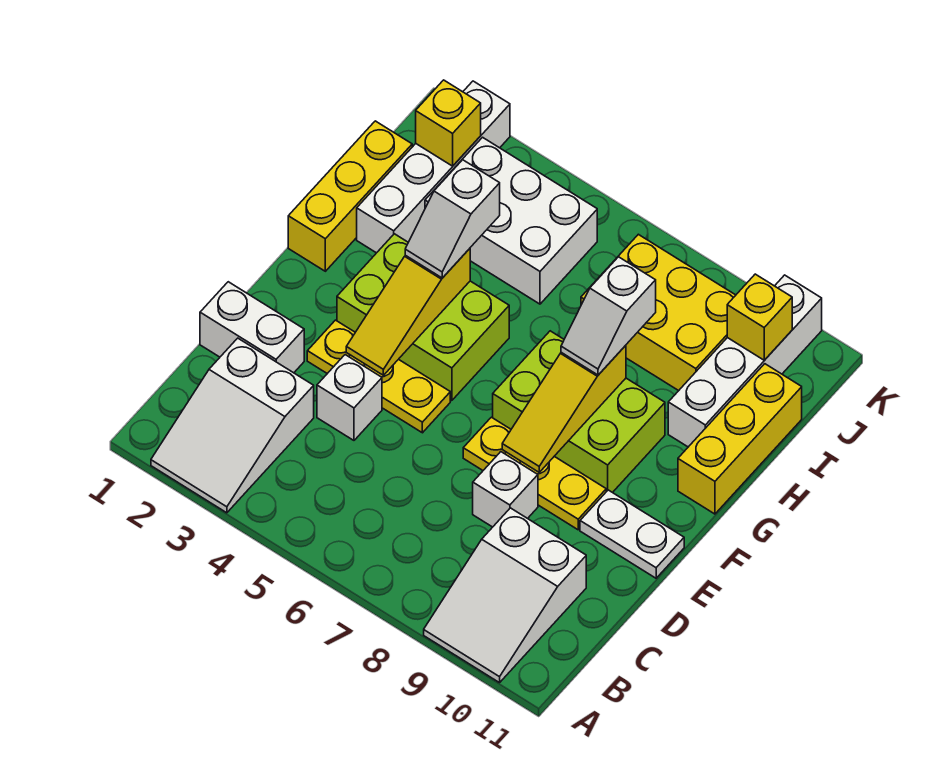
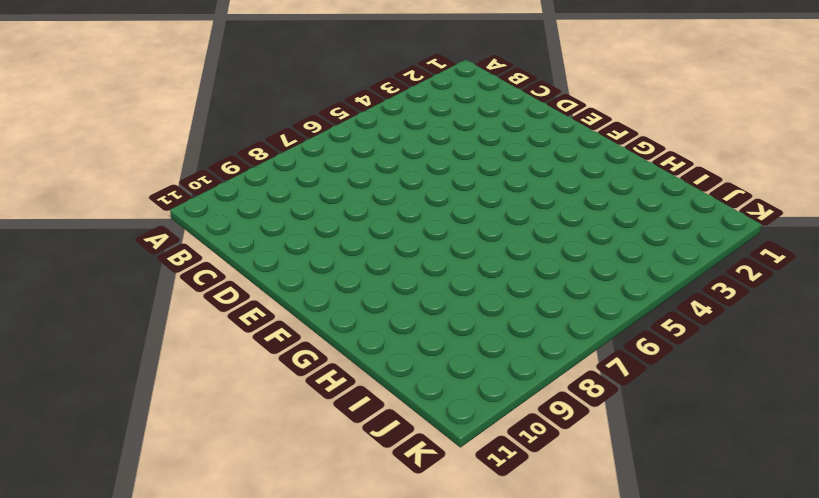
none -> white slope A2:C3 level 1 top C
none -> white slope A9:C10 level 1 top C
none -> white brick D1:D2 level 1

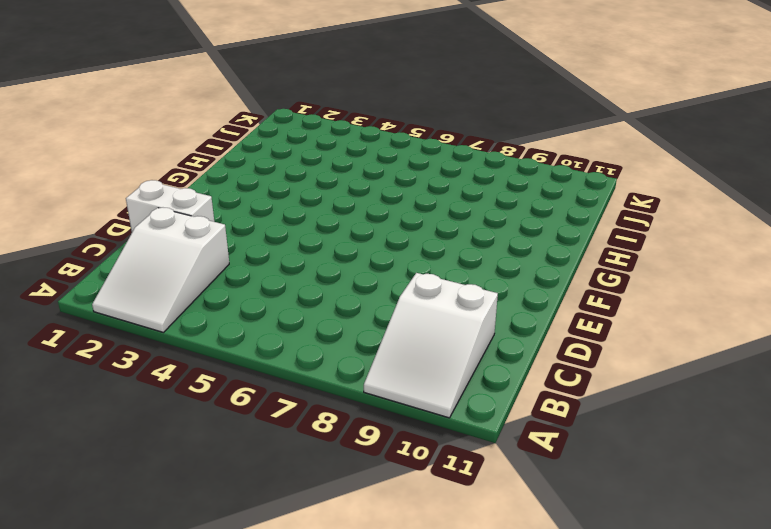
none -> white brick D4 level 1
none -> white brick D8 level 1
none -> yellow plate E3:E5 level 1

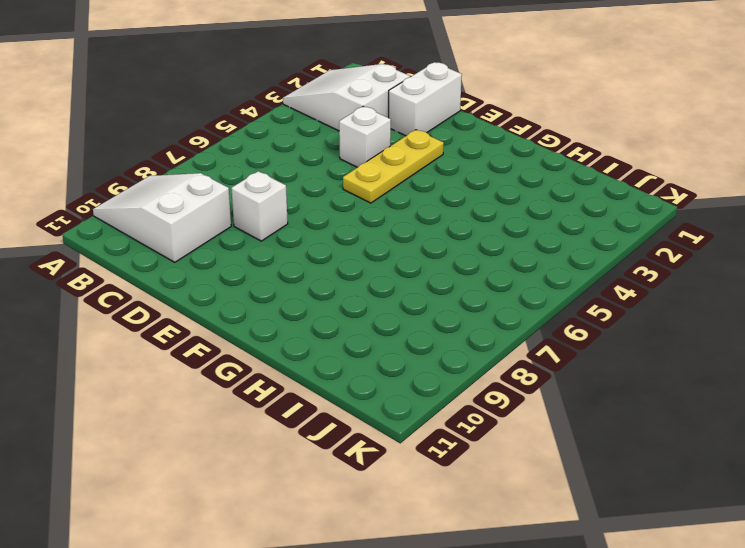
none -> yellow plate E7:E9 level 1
none -> white plate E10:E11 level 1
none -> lime brick F3:G5 level 1

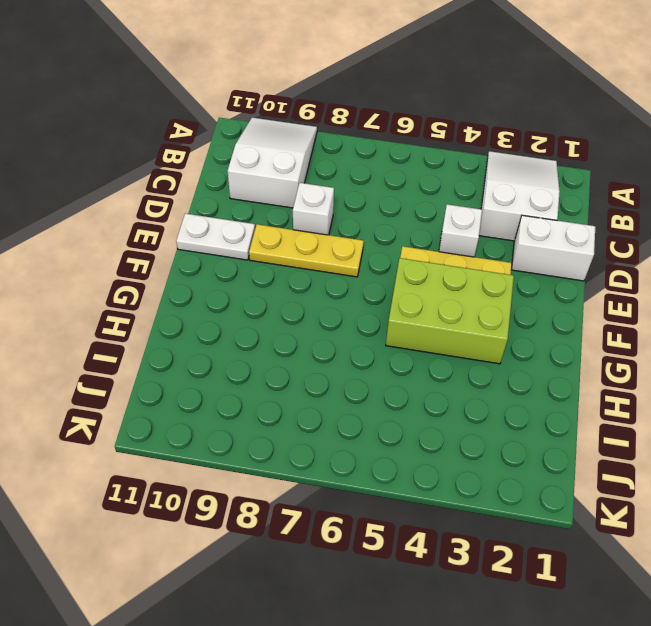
none -> lime brick F7:G9 level 1
none -> yellow brick G1:I1 level 1
none -> yellow brick G11:I11 level 1

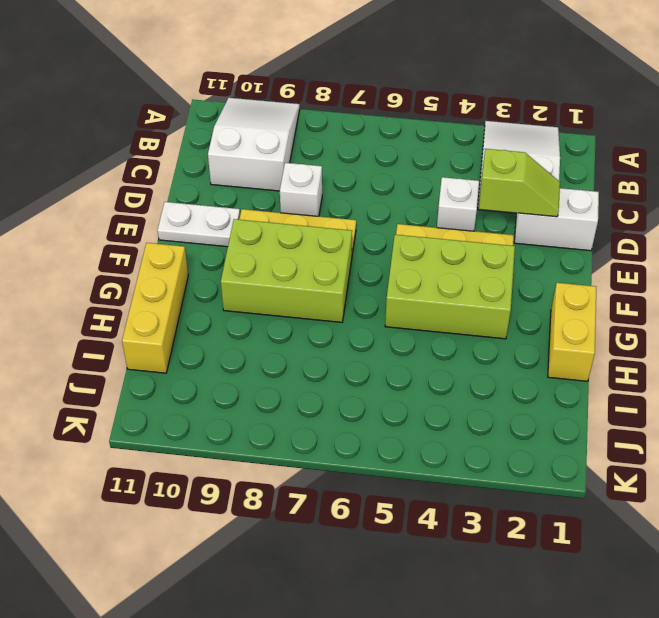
lime slope D2:D3 level 2 top 3 -> none
yellow brick G1:H1 level 1 -> yellow brick G1:I1 level 1
none -> white brick H2:K2 level 1
none -> white brick H10:K10 level 1
none -> white brick I3:J5 level 1

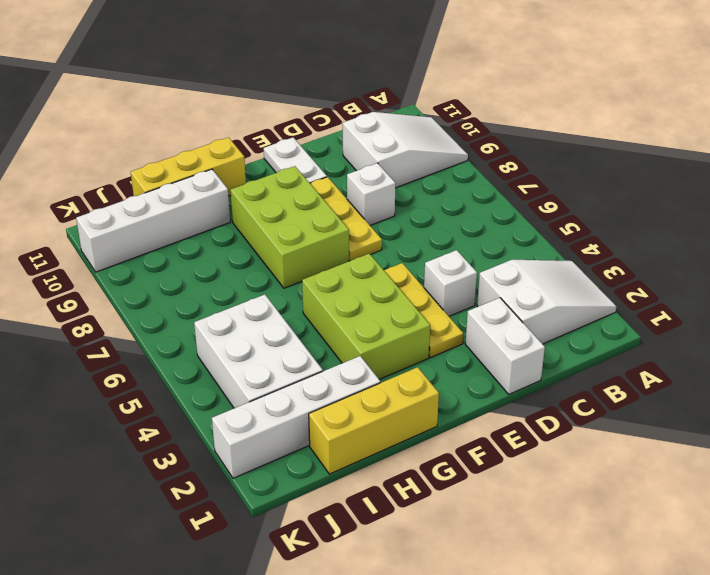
none -> yellow brick I7:J9 level 1
none -> yellow slope E4:G4 level 2 top G
none -> yellow slope E8:G8 level 2 top G

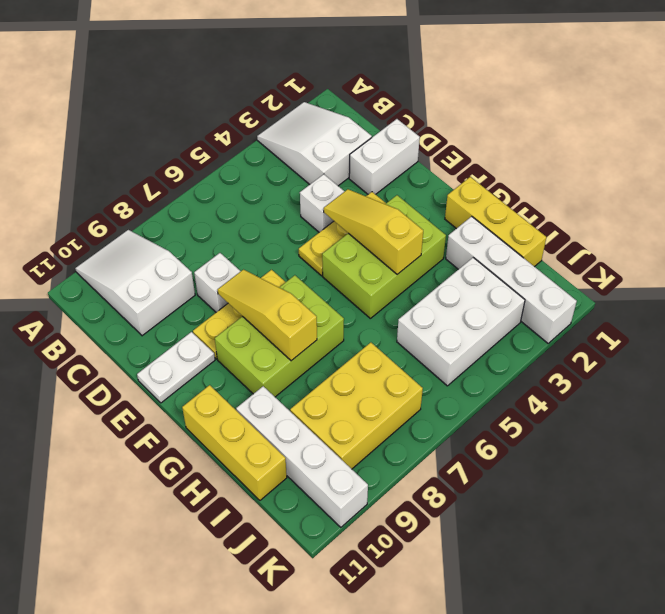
none -> yellow brick J2 level 2
none -> yellow brick J10 level 2
none -> white slope G4:H4 level 3 top H

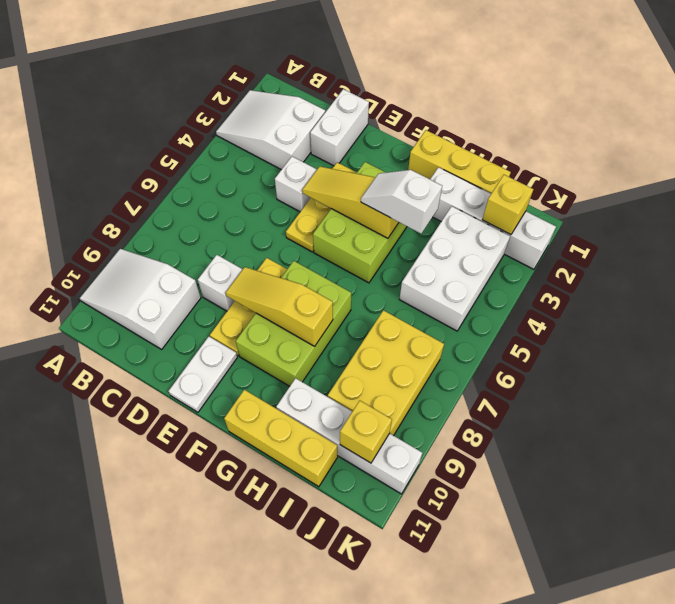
none -> white slope G8:H8 level 3 top H

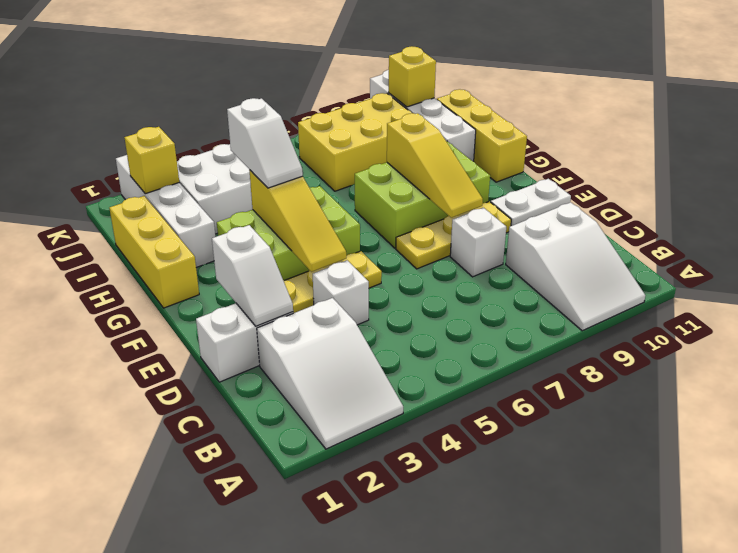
white slope D2:E2 level 2 top E -> white slope G8:H8 level 3 top H

